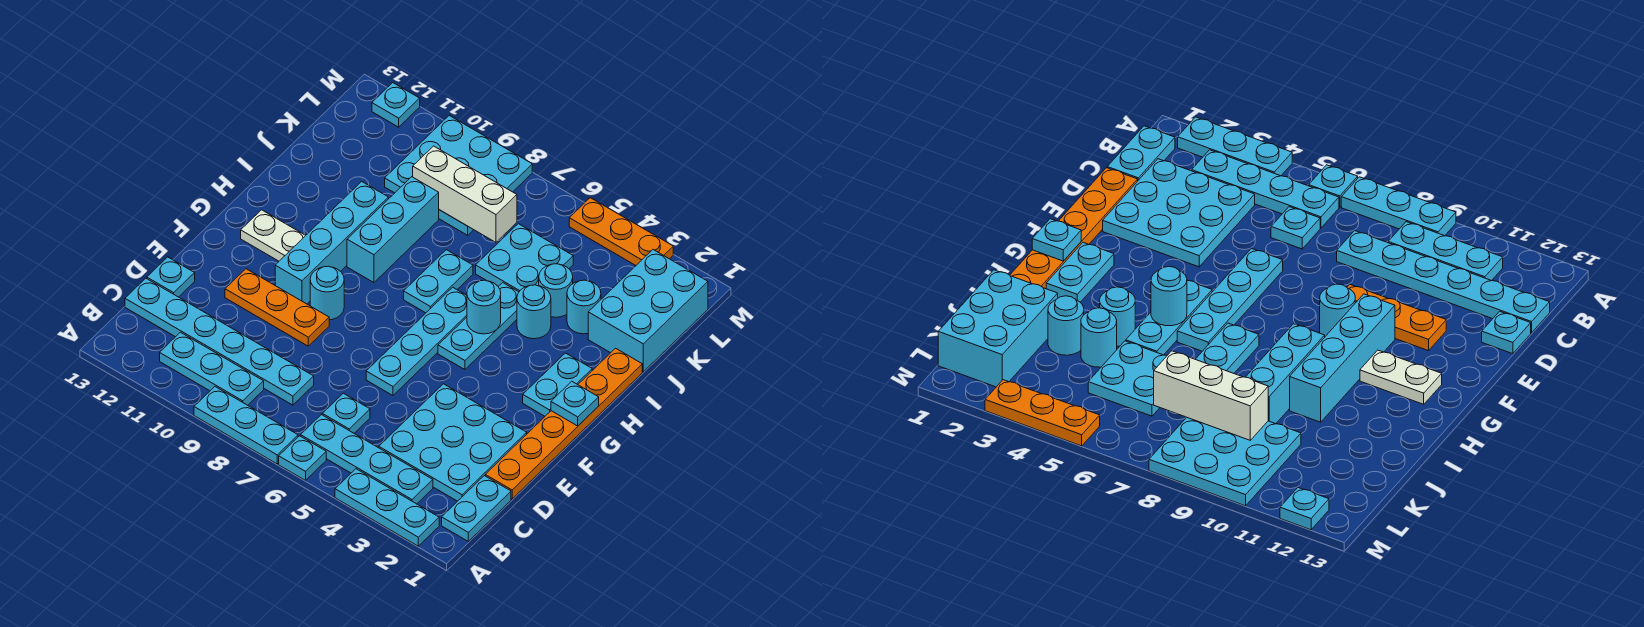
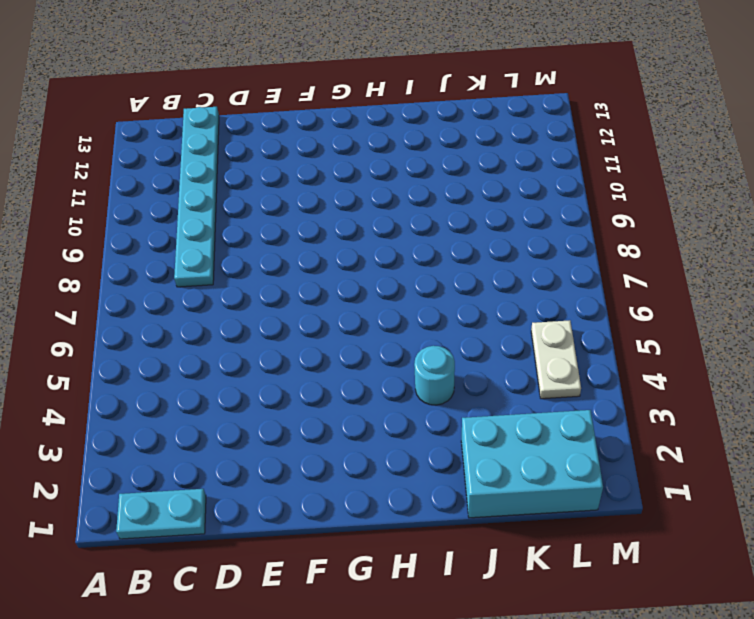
white plate L4:L5 level 1 -> white plate G11:G12 level 1
none -> cyan plate A2:A4 level 1
none -> cyan plate A6 level 1
none -> cyan plate A7:A9 level 1
none -> cyan plate B3:B6 level 1

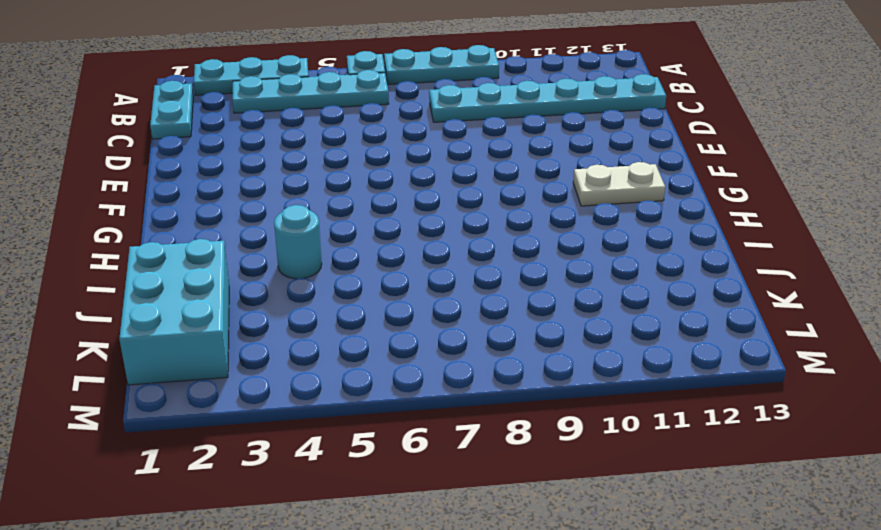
none -> cyan plate B9:B11 level 1
none -> cyan plate C2:E4 level 1
none -> cyan plate C6 level 1
none -> orange plate D1:I1 level 1

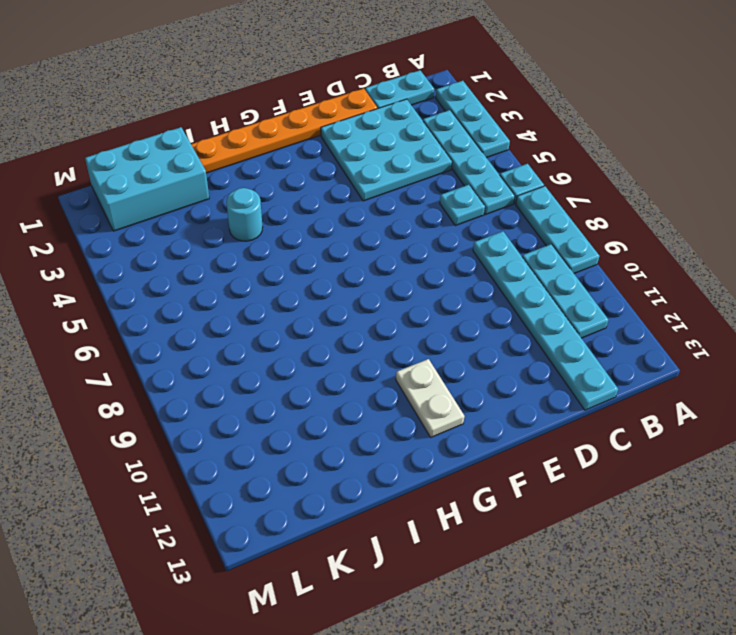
none -> cyan plate D13 level 1
none -> cyan plate E6:H6 level 1
none -> orange plate E9:E11 level 1
none -> cyan round brick F9 level 1

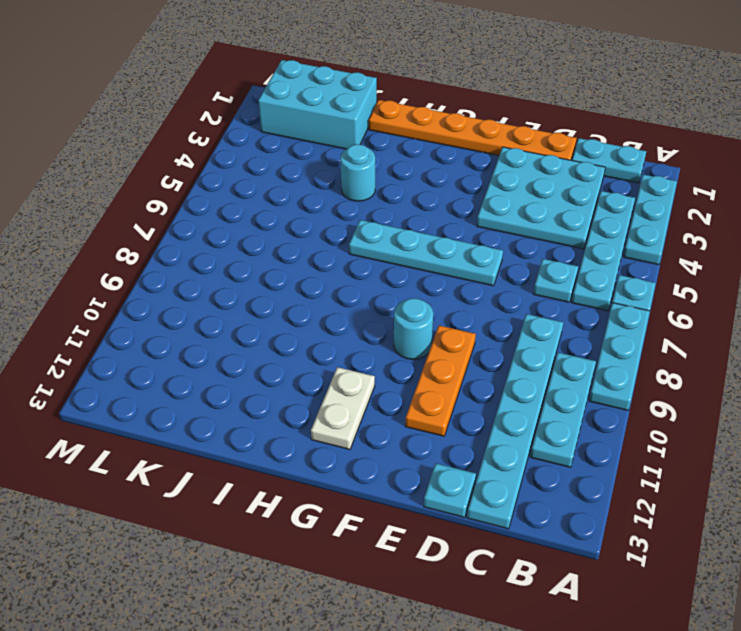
none -> cyan brick F10:I10 level 1
none -> cyan plate G2:H2 level 1
none -> cyan plate G5:I5 level 1
none -> cyan plate H7:I7 level 1

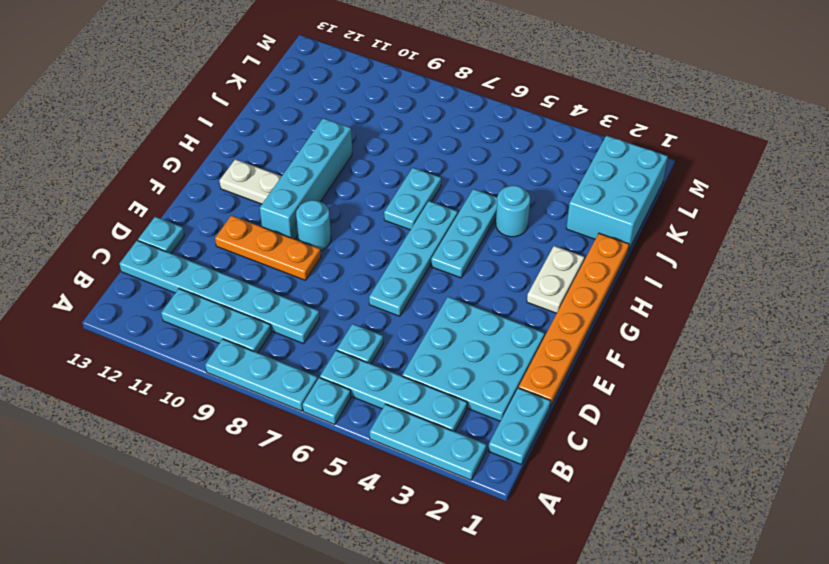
white plate G2:H2 level 1 -> cyan plate G2:H2 level 1
none -> cyan brick H9:J9 level 1
none -> cyan round brick J3 level 1
none -> cyan round brick J4 level 1
none -> cyan plate J5:K6 level 1

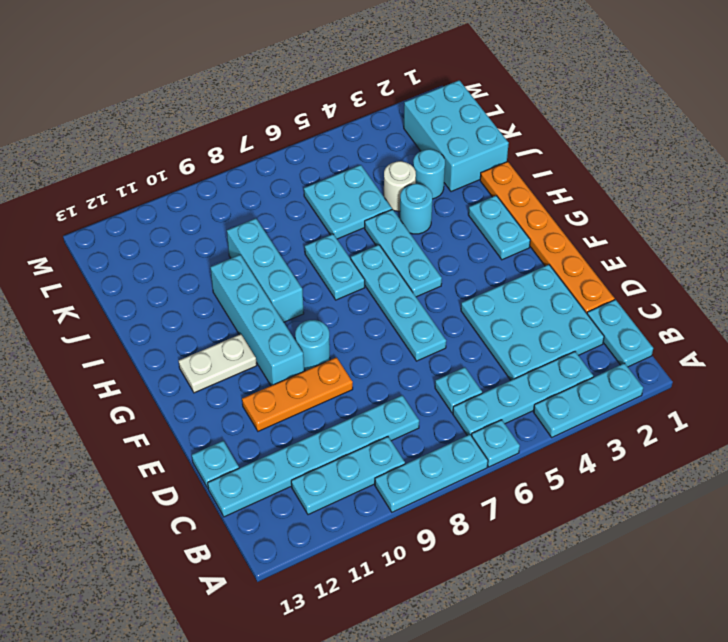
white round brick J4 level 1 -> cyan round brick J4 level 1
none -> cyan plate K8:M10 level 1
none -> orange plate M3:M5 level 1
none -> cyan plate M12 level 1
none -> cyan plate G1 level 2

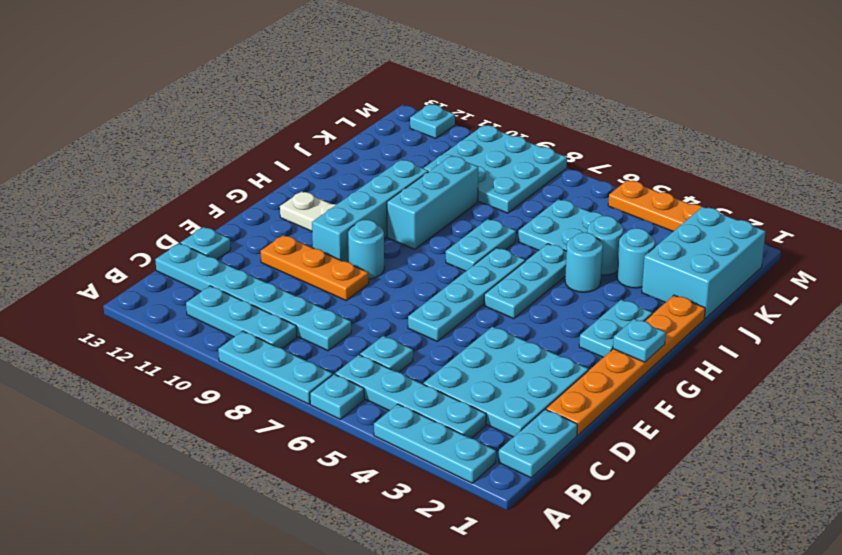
none -> cyan round brick H5 level 2
none -> white brick K7:K9 level 2

